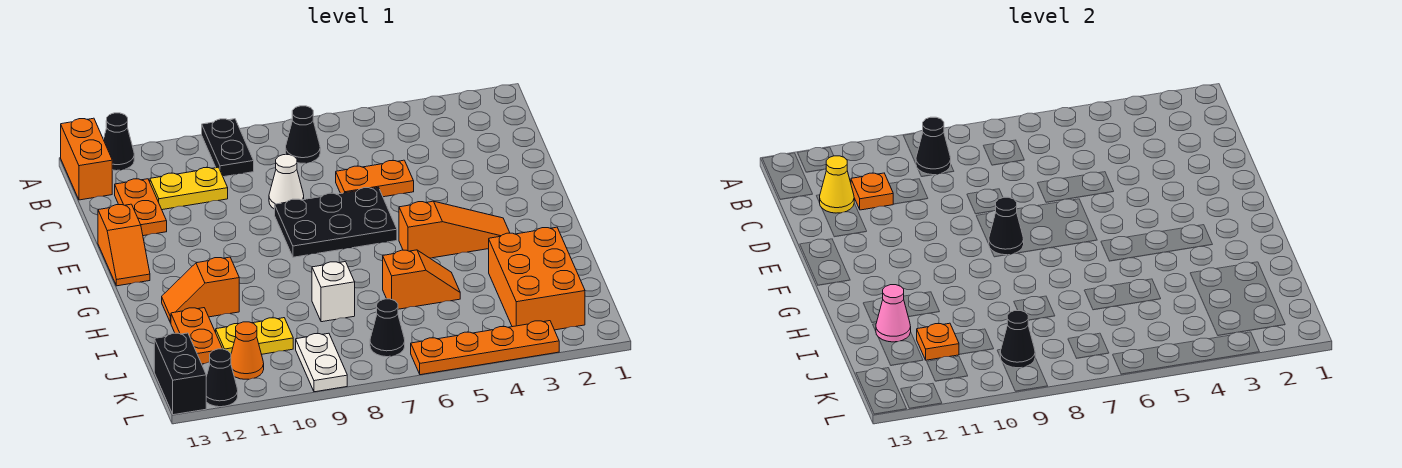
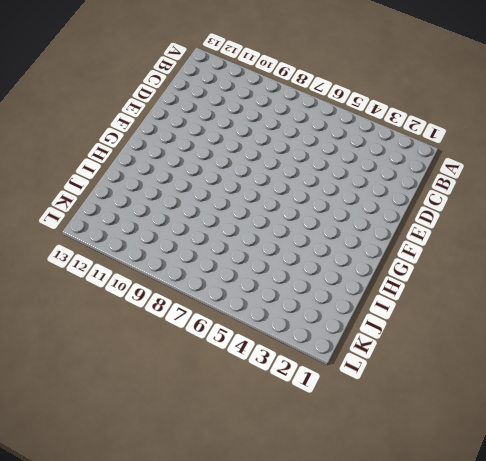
none -> black plate A9:B9 level 1
none -> black cone A12 level 1
none -> orange brick A13:B13 level 1
none -> black cone B7 level 1

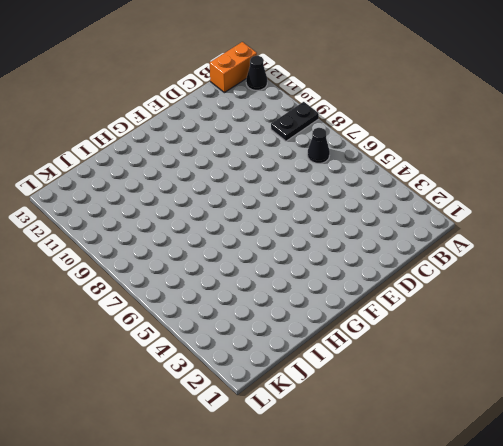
none -> yellow plate C10:C11 level 1
none -> orange plate C12:D12 level 1
none -> orange plate D5:D6 level 1
none -> white cone D8 level 1

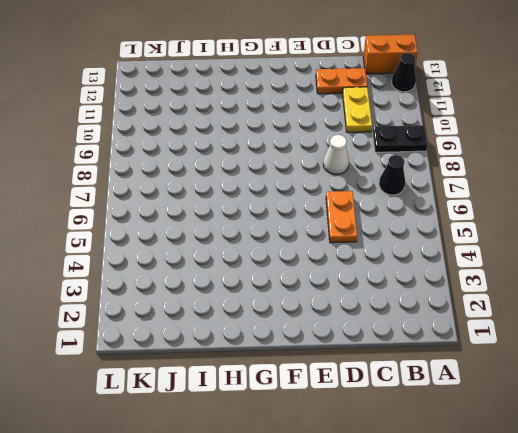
none -> black plate E6:F8 level 1
none -> orange slope E13:F13 level 1 top E
none -> orange slope G3:G5 level 1 top 5
none -> orange slope H11:H12 level 1 top 11

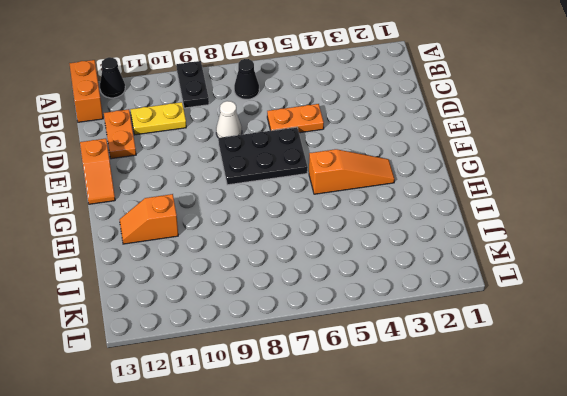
none -> orange brick I2:K3 level 1
none -> orange slope I5:I6 level 1 top 6
none -> white brick I8 level 1
none -> orange plate I12:J12 level 1

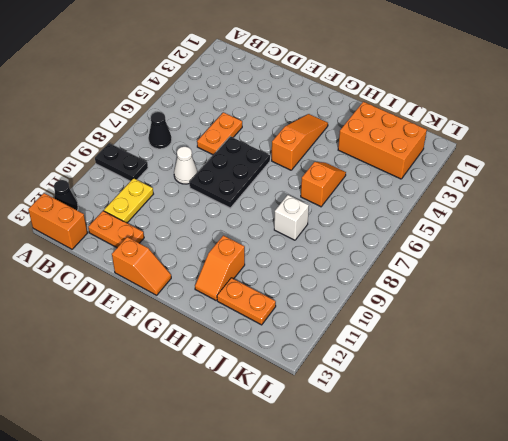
none -> yellow plate J10:J11 level 1
none -> black cone K7 level 1
none -> white plate K9:L9 level 1
none -> orange cone K11 level 1

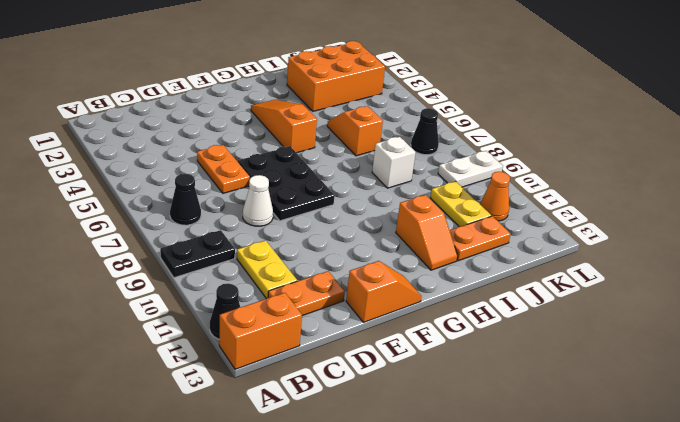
none -> black brick K13:L13 level 1
none -> orange plate L3:L6 level 1
none -> black cone L12 level 1
none -> black cone B9 level 2

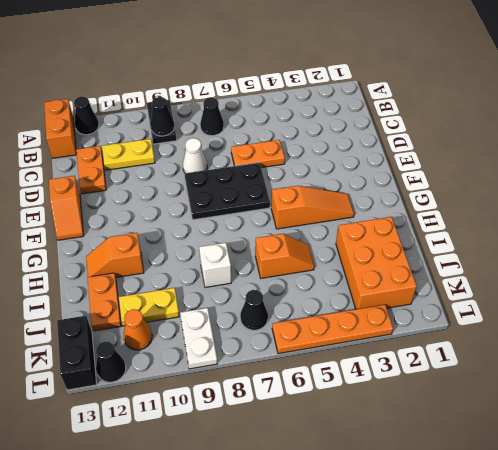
none -> orange plate C11 level 2
none -> yellow cone C12 level 2
none -> black cone F8 level 2
none -> pink cone I12 level 2

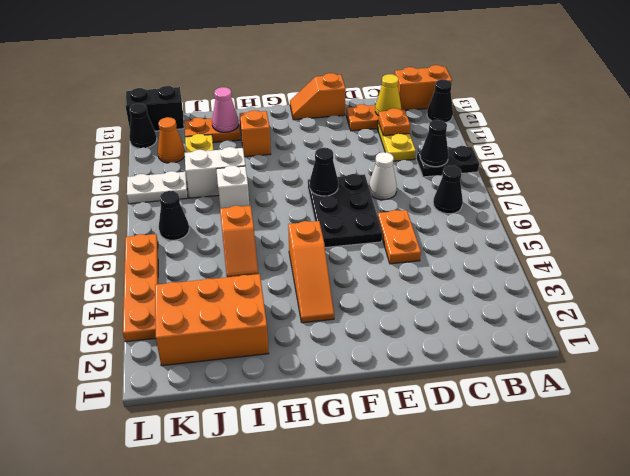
white brick I9:J9 level 1 -> none
none -> orange plate J11 level 2
none -> black cone K9 level 2

